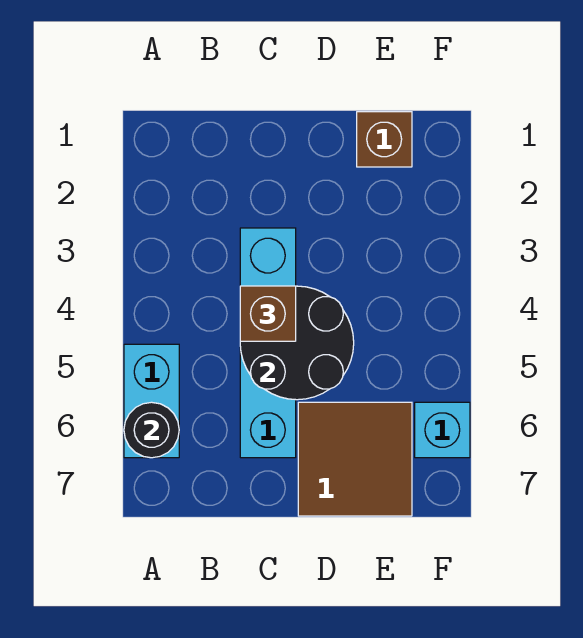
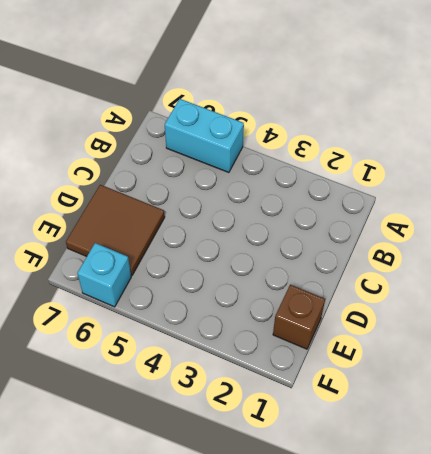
none -> cyan brick C3:C6 level 1
none -> black round brick A6 level 2

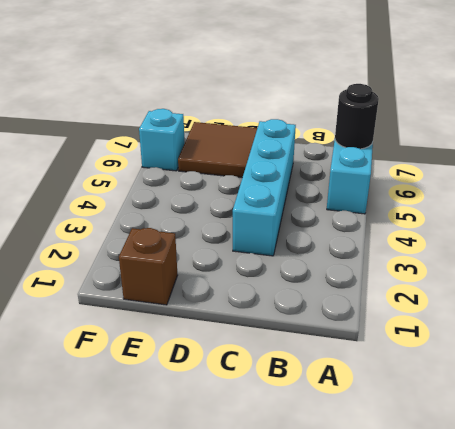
none -> black round brick C4:D5 level 2
none -> brown brick C4 level 3

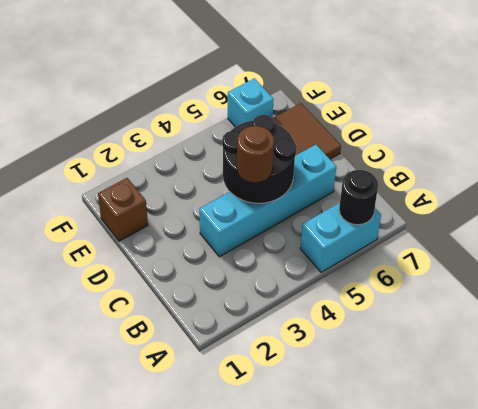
brown round brick C4 level 3 -> brown brick C4 level 3

